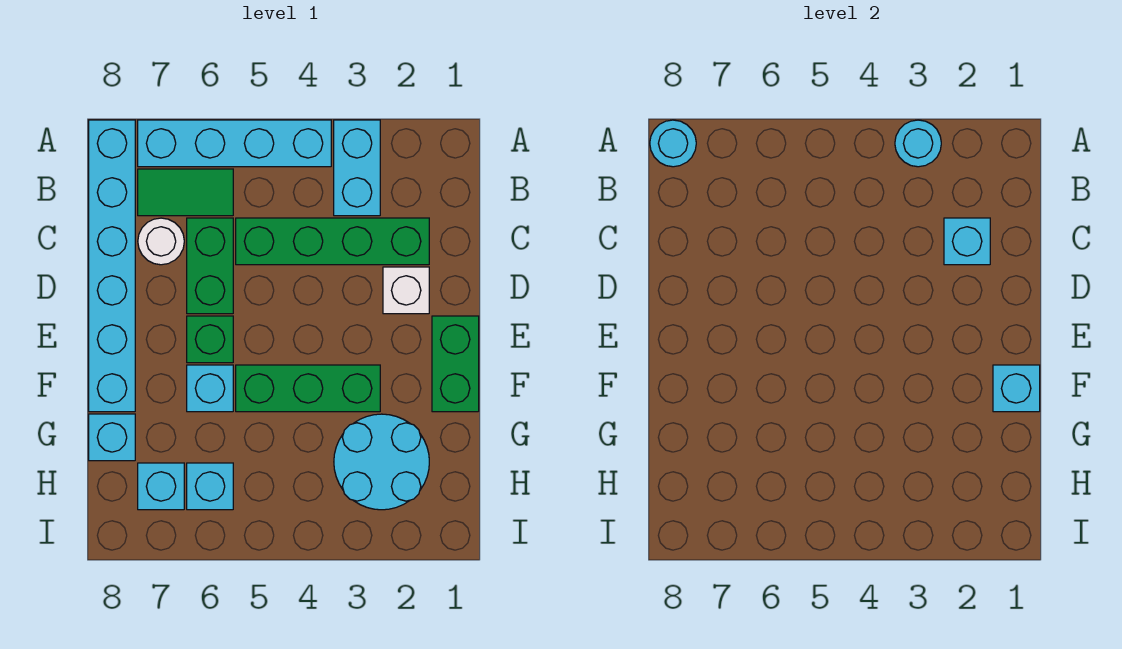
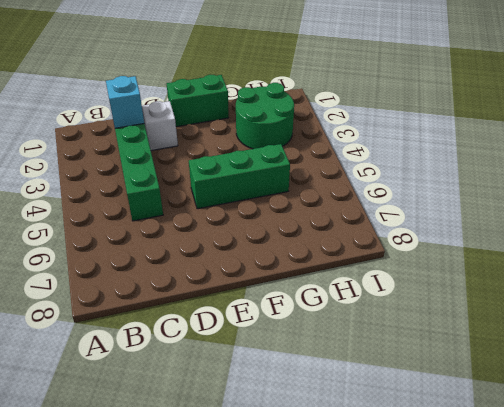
green brick E5:G5 level 1 -> green brick F3:F5 level 1
green round brick G2:H3 level 1 -> cyan round brick G2:H3 level 1
none -> cyan brick A3:B3 level 1
none -> cyan brick A4:A7 level 1
none -> cyan brick A8:F8 level 1

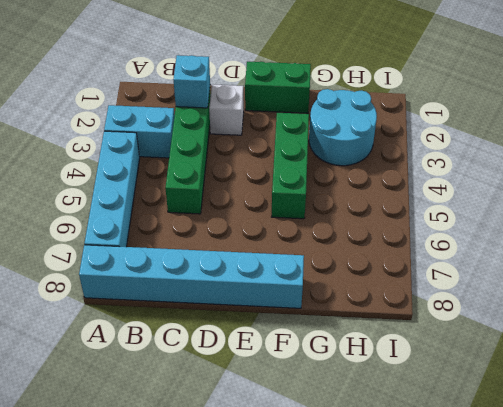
none -> green tile B6:B7 level 1
none -> green brick C6:D6 level 1
none -> white round brick C7 level 1

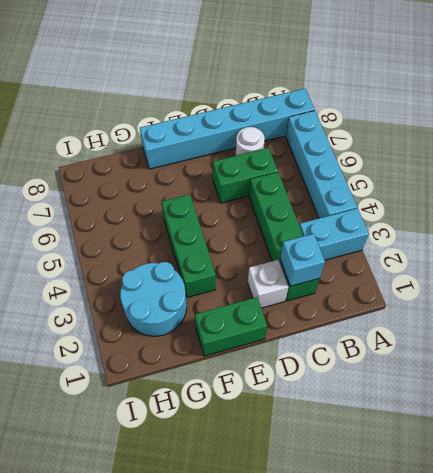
none -> green tile B6:B7 level 1
none -> green brick E6 level 1
none -> cyan brick F6 level 1

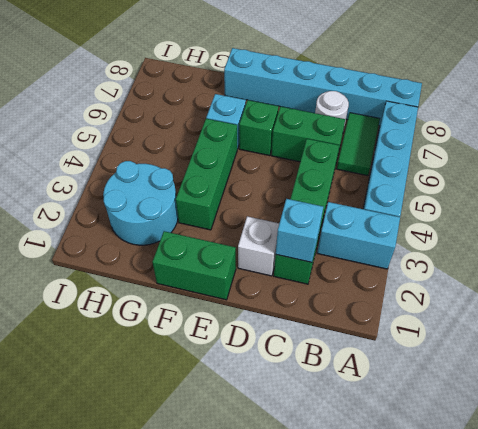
none -> cyan brick G8 level 1
none -> cyan brick H6 level 1
none -> cyan brick H7 level 1

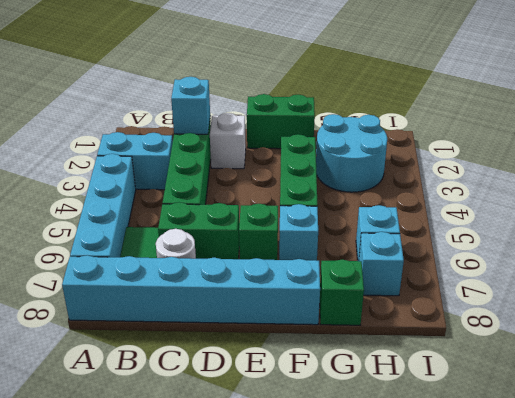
green brick G8 level 1 -> cyan brick G8 level 1
none -> cyan round brick A3 level 2
none -> cyan round brick A8 level 2
none -> cyan brick F1 level 2

